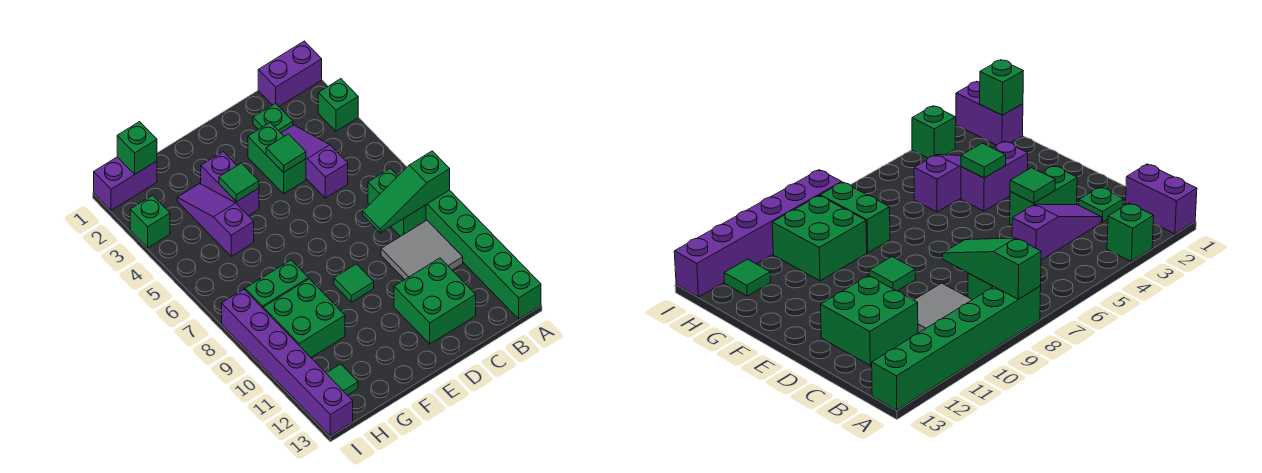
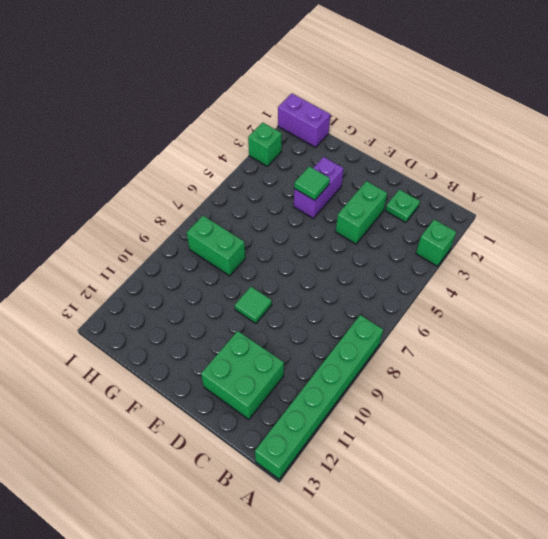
none -> purple brick A1:B1 level 1
none -> green brick B7:B8 level 1
none -> grey tile B9:C10 level 1

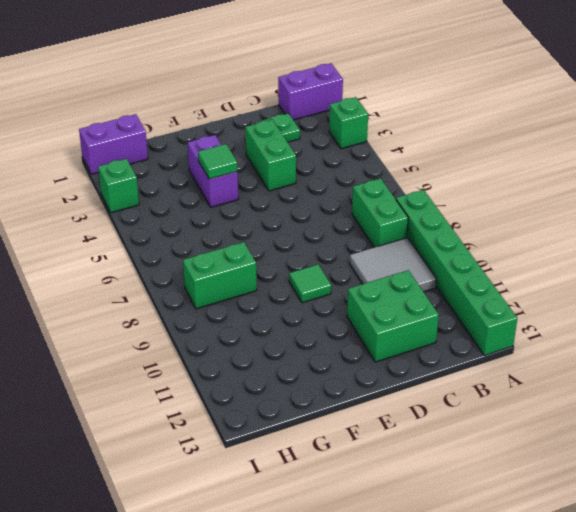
none -> purple slope C3:C5 level 1 top 5
none -> purple slope G3:G5 level 1 top 5
none -> green brick G9:H10 level 1

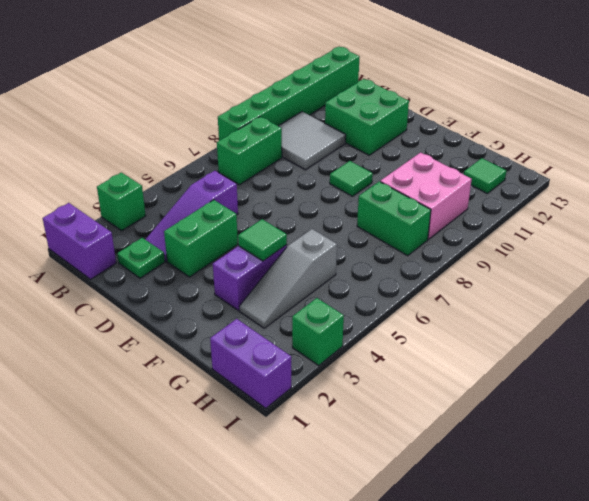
grey slope G3:G5 level 1 top 5 -> purple slope G3:G5 level 1 top 5
pink brick G9:H10 level 1 -> green brick G9:H10 level 1
none -> purple brick I8:I13 level 1
none -> green slope A8:C8 level 2 top A
none -> green tile D4 level 2

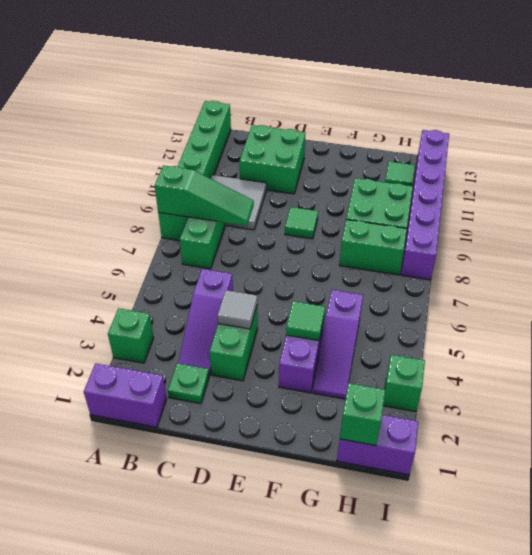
grey tile D4 level 2 -> green tile D4 level 2

